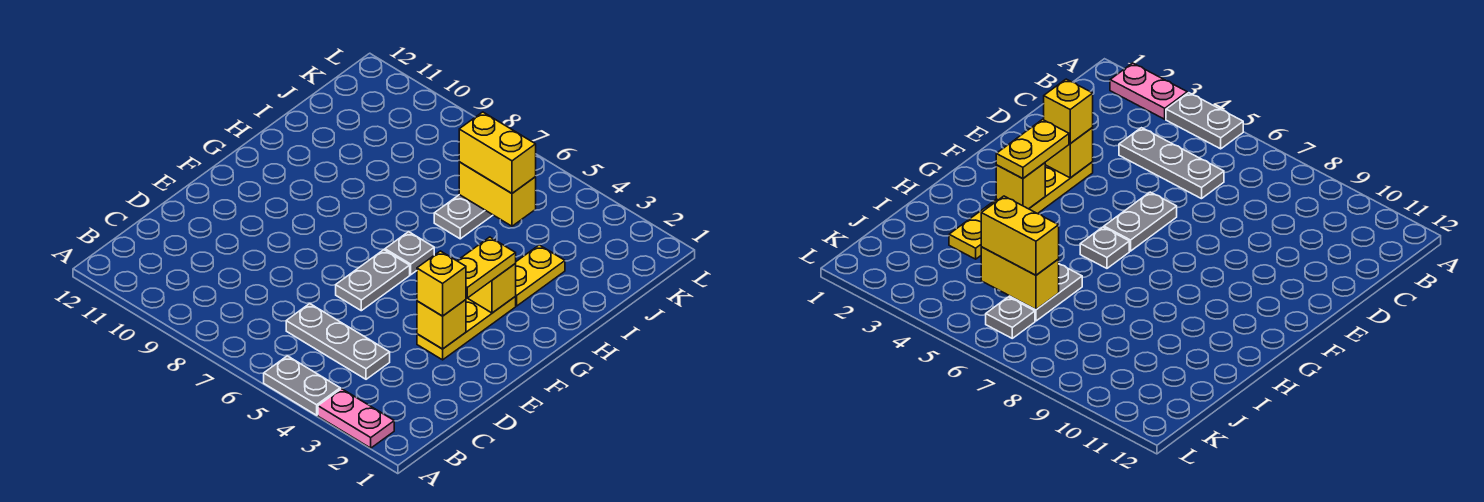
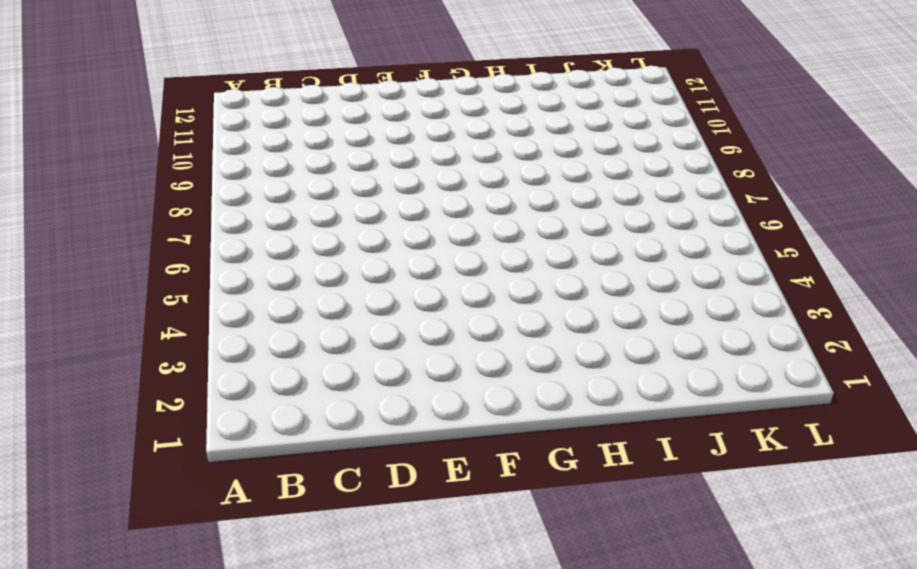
none -> pink plate A2:A3 level 1
none -> grey plate A4:A5 level 1
none -> grey plate C4:C6 level 1

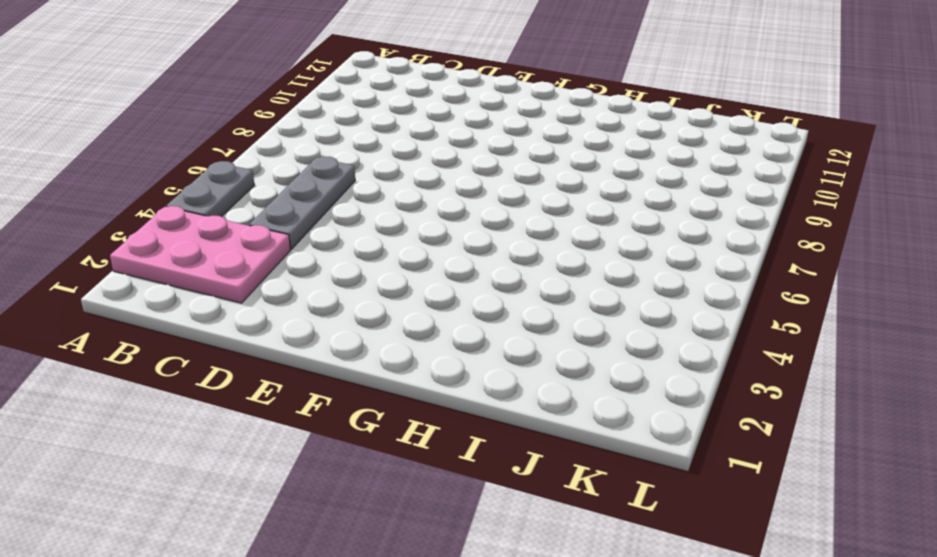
pink plate A2:C3 level 1 -> pink plate A2:A3 level 1
none -> yellow plate E3:G3 level 1
none -> grey plate E6:F6 level 1
none -> grey plate G6 level 1

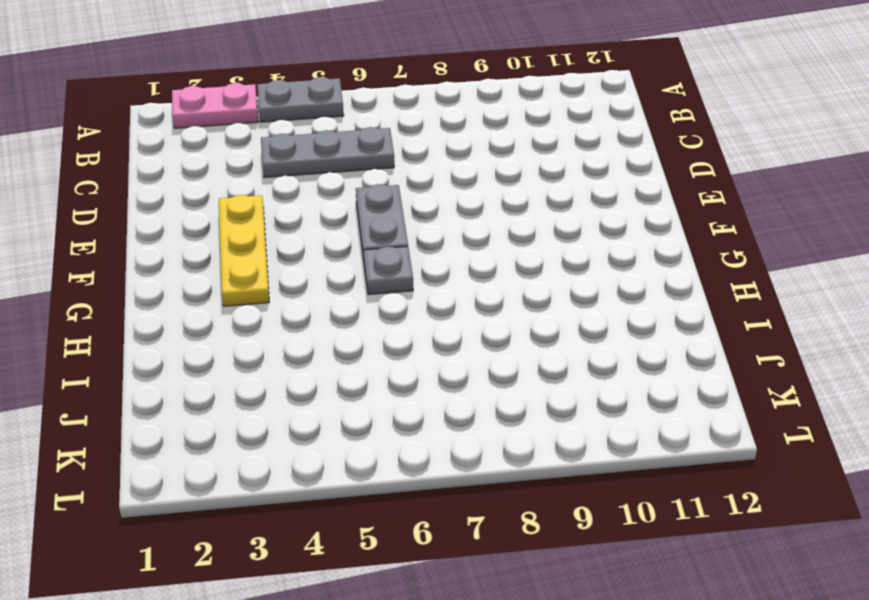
none -> yellow plate H3:I3 level 1
none -> grey plate I6:J6 level 1
none -> grey plate K6 level 1

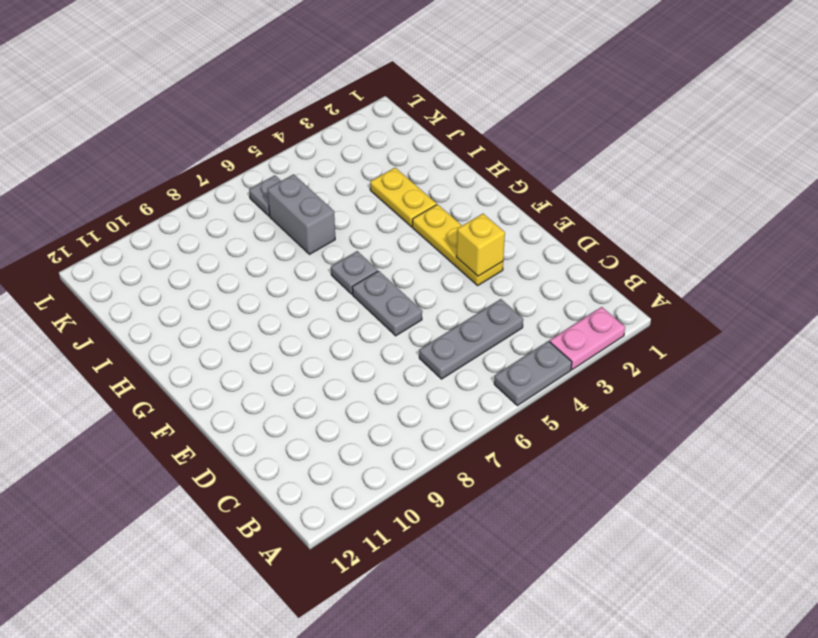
grey brick I6:J6 level 1 -> grey plate I6:J6 level 1
none -> yellow brick G3 level 2
none -> yellow brick J5:J6 level 2
none -> yellow brick E3 level 3

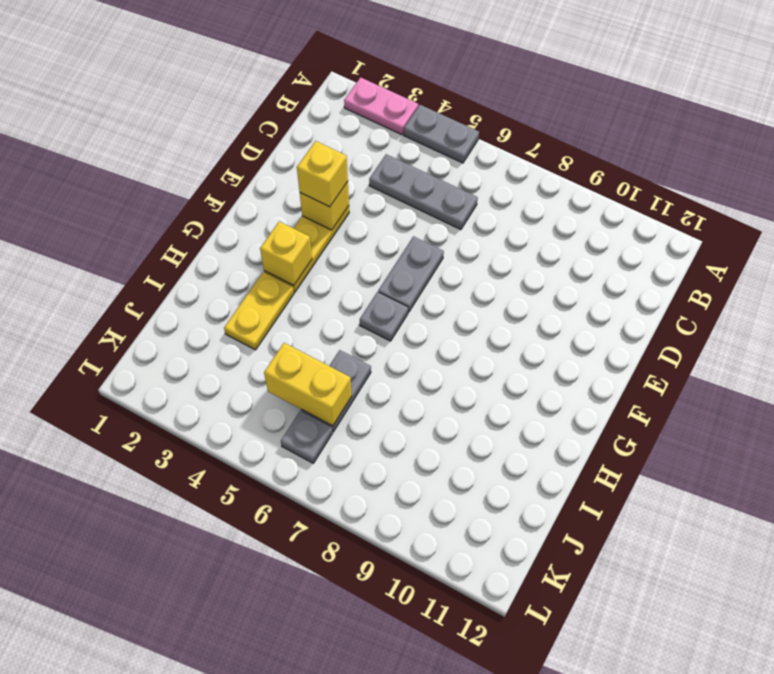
none -> yellow plate F3:G3 level 3
none -> yellow brick J5:J6 level 3

